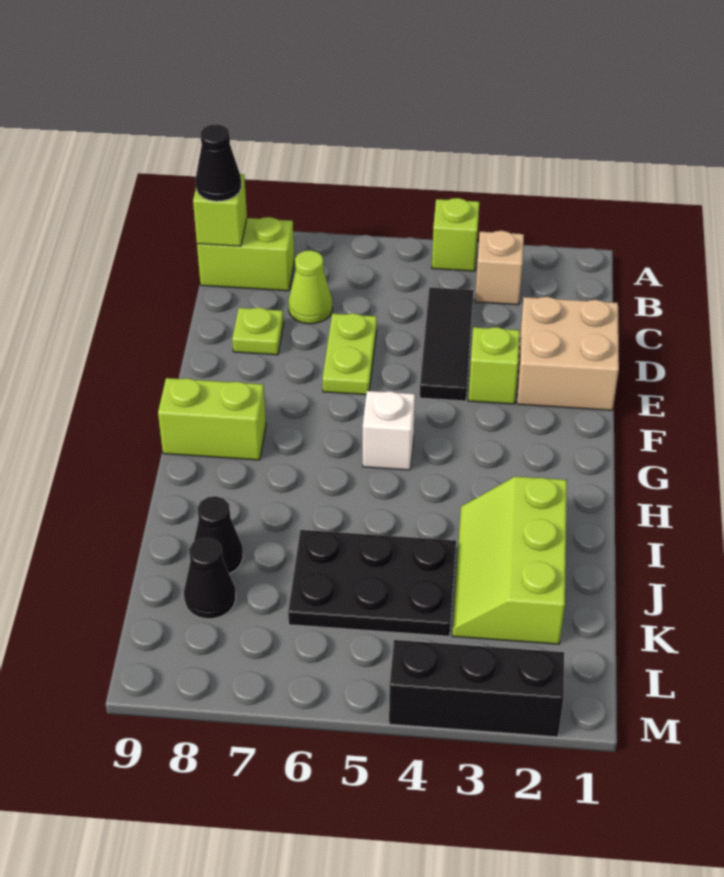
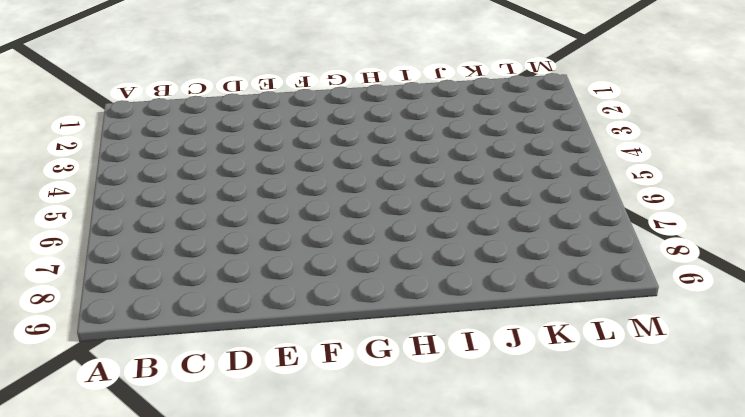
none -> lime brick A4 level 1
none -> tan brick B3 level 1
none -> lime brick B8:B9 level 1

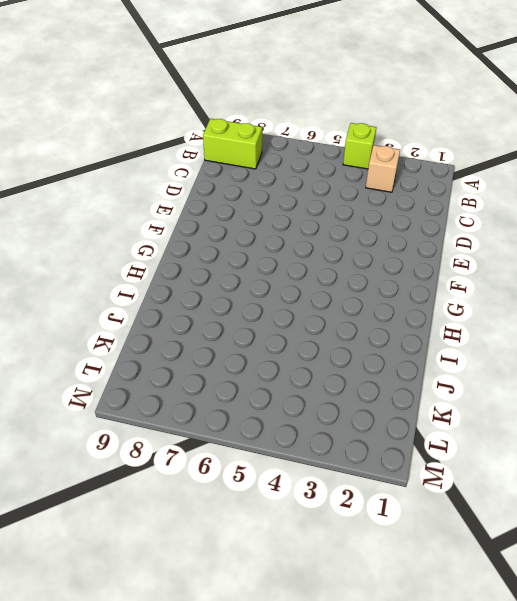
none -> black tile C4:E4 level 1
none -> lime cone C7 level 1
none -> tan brick D1:E2 level 1

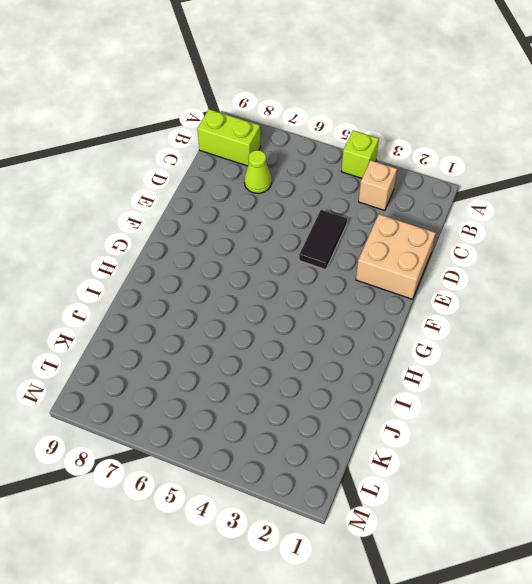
black tile D4:E4 level 1 -> black tile C4:E4 level 1
none -> lime plate D6:E6 level 1
none -> lime plate D8 level 1
none -> lime brick E3 level 1

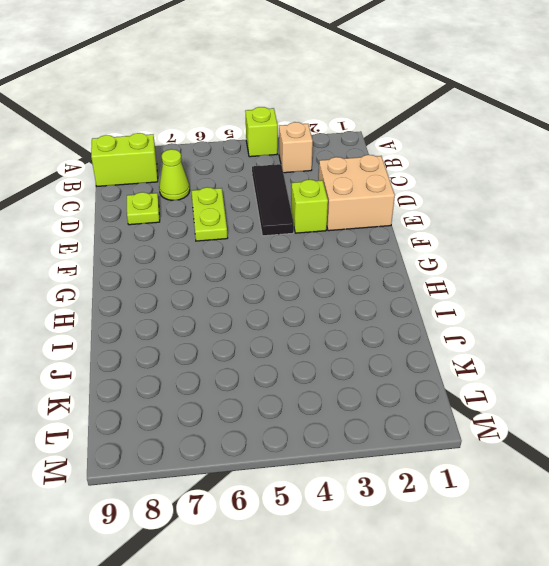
none -> white brick G5 level 1
none -> lime brick G8:G9 level 1
none -> lime slope I2:K3 level 1 top 2

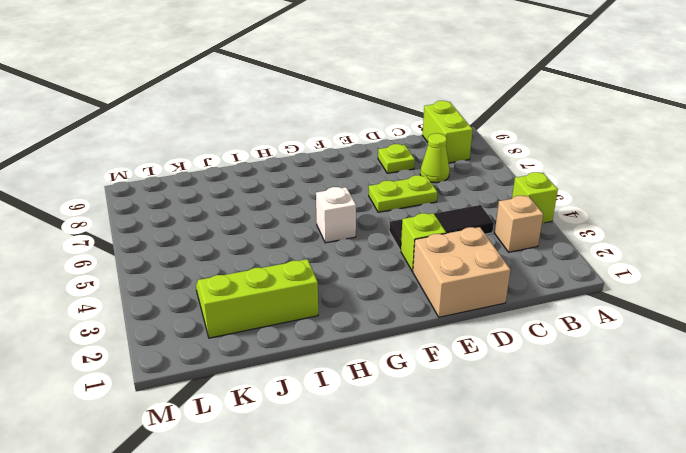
none -> lime brick G8:G9 level 1
none -> black plate J4:K6 level 1
none -> black cone J8 level 1

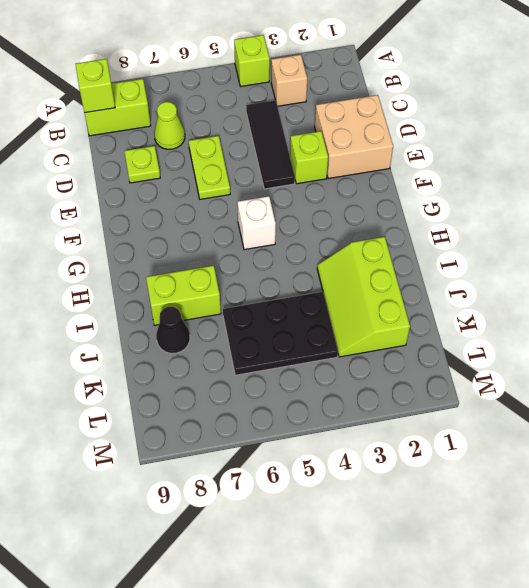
lime brick I7:I8 level 1 -> lime brick G8:G9 level 1
none -> black cone K8 level 1
none -> black brick M2:M4 level 1
none -> black cone B9 level 3

